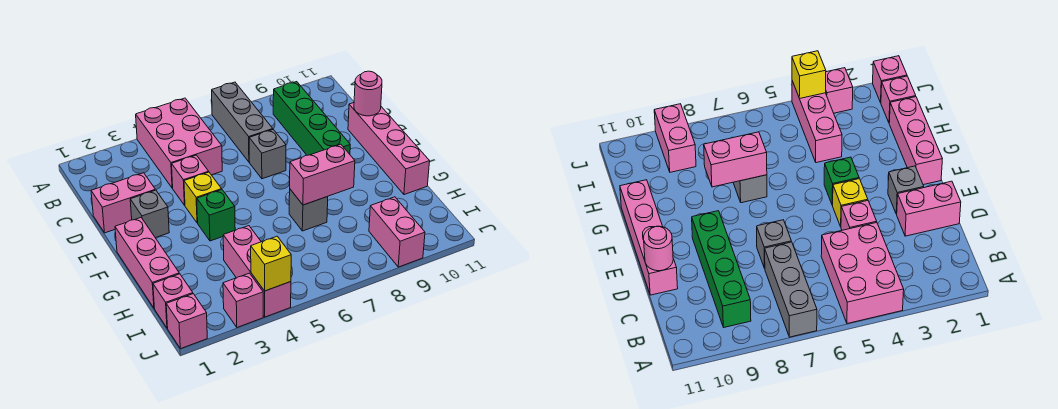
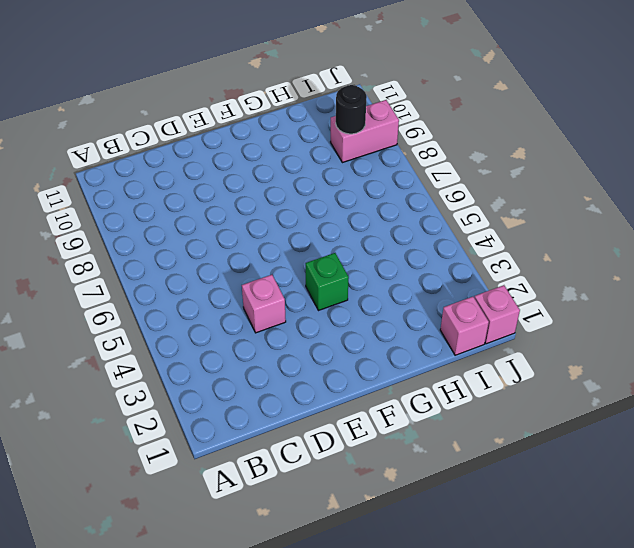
black round brick I9 level 2 -> none
none -> pink brick A4:C5 level 1
none -> grey brick A7:C7 level 1
none -> green brick B9:E9 level 1

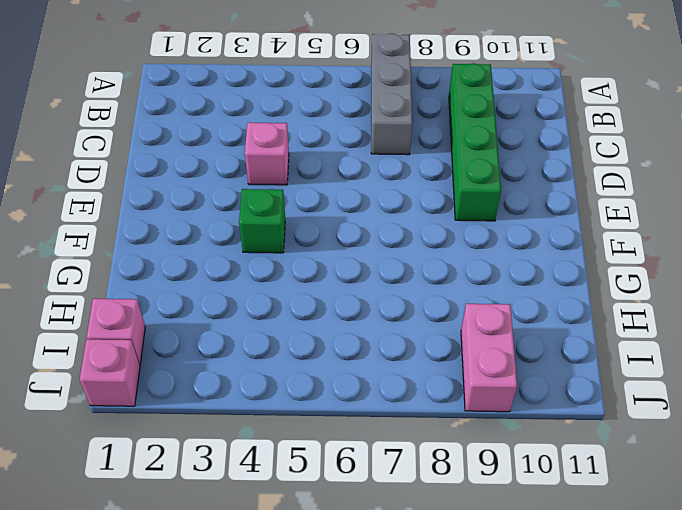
none -> pink brick A4:C5 level 1
none -> pink brick D1:D2 level 1
none -> grey brick D7 level 1

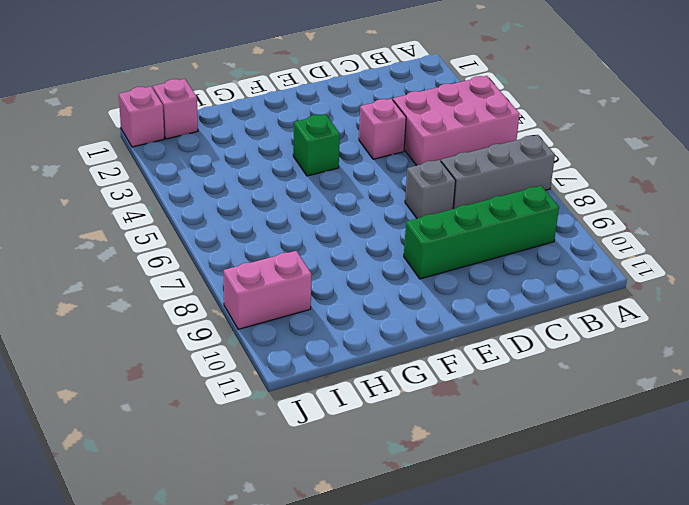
none -> pink brick D1:D2 level 1
none -> pink brick D11:G11 level 1
none -> grey brick E2 level 1

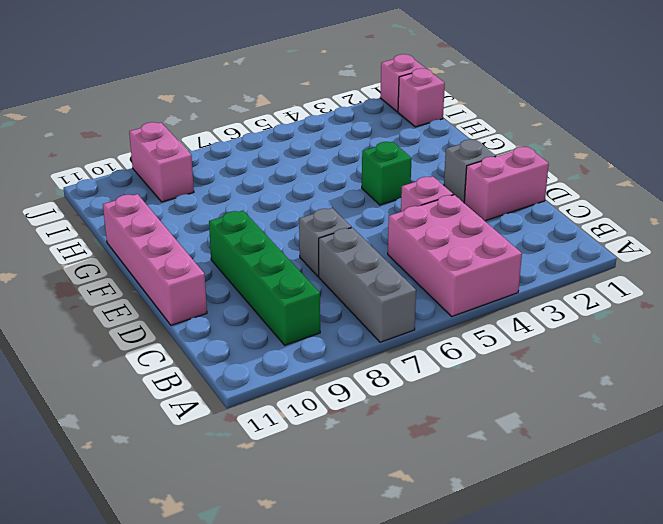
none -> yellow brick E4 level 1
none -> pink brick F1:H1 level 1
none -> grey brick G7 level 1

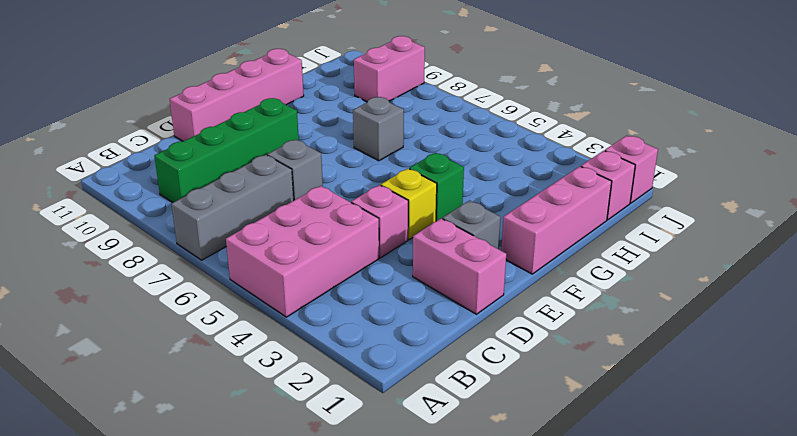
none -> pink brick H4:J4 level 1
none -> pink brick J3 level 1
none -> pink round brick D11 level 2

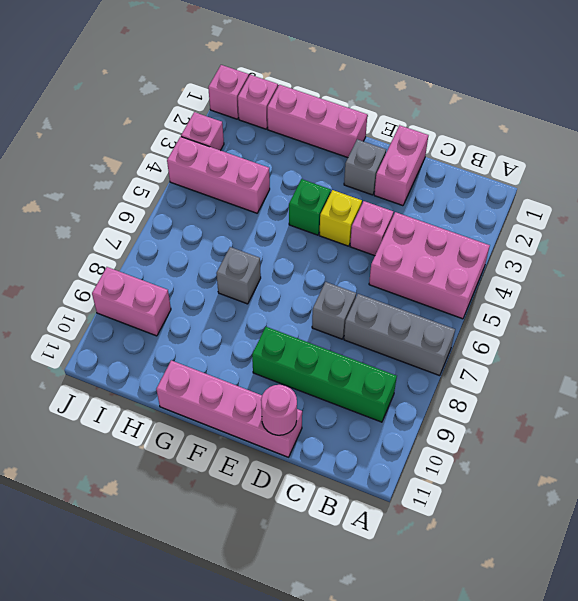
none -> pink brick G7:G8 level 2
none -> yellow brick J4 level 2

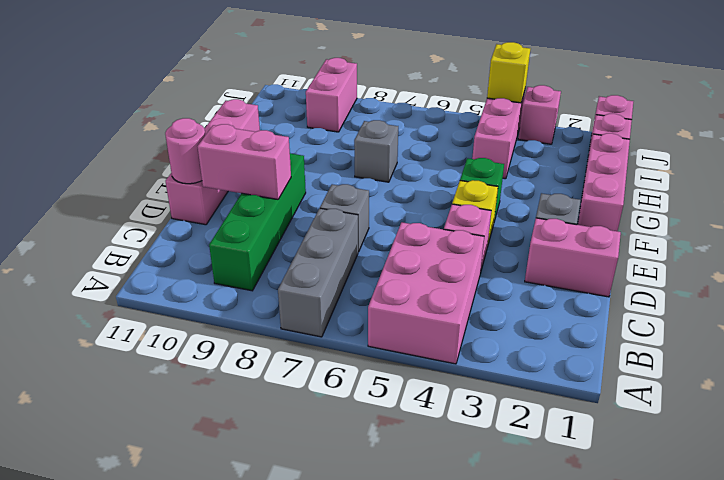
pink brick D9:D10 level 2 -> pink brick G7:G8 level 2

